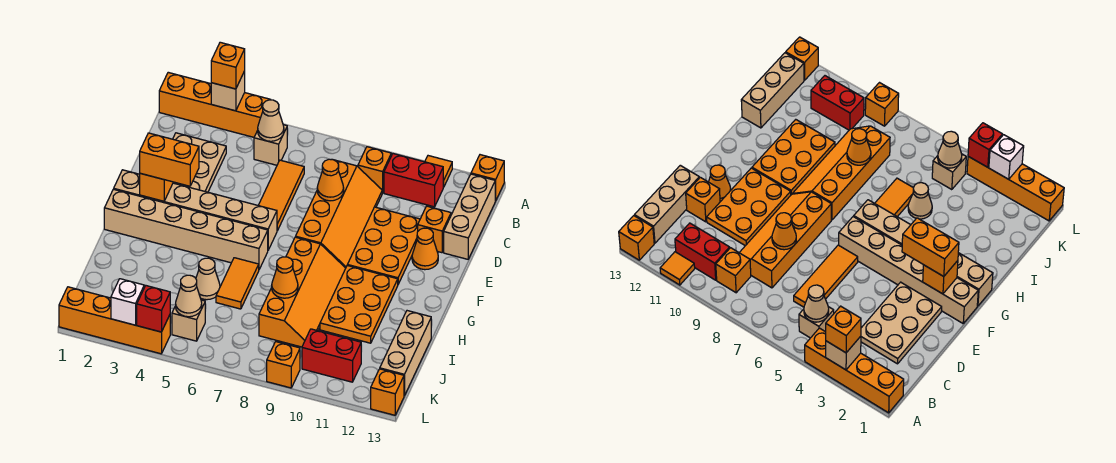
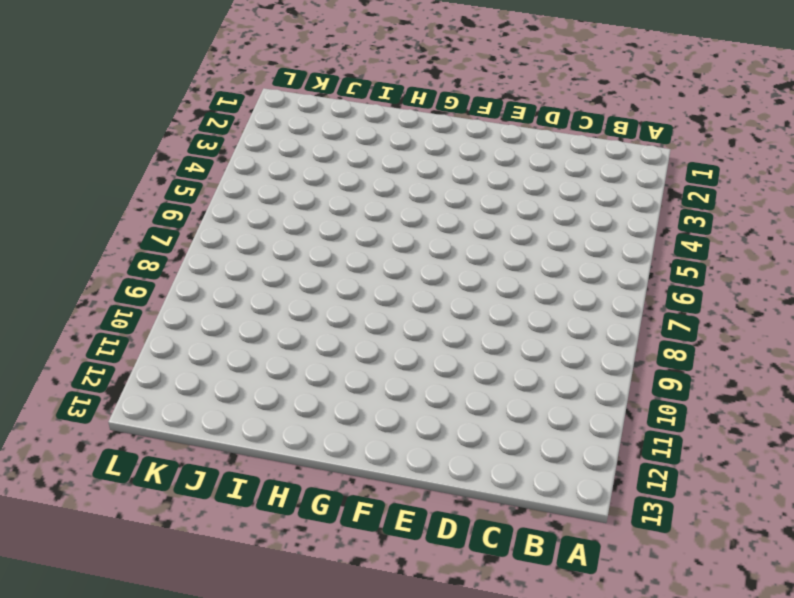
none -> orange brick A1:A4 level 1
none -> orange tile A11 level 1
none -> orange brick A13 level 1
none -> tan brick B5 level 1

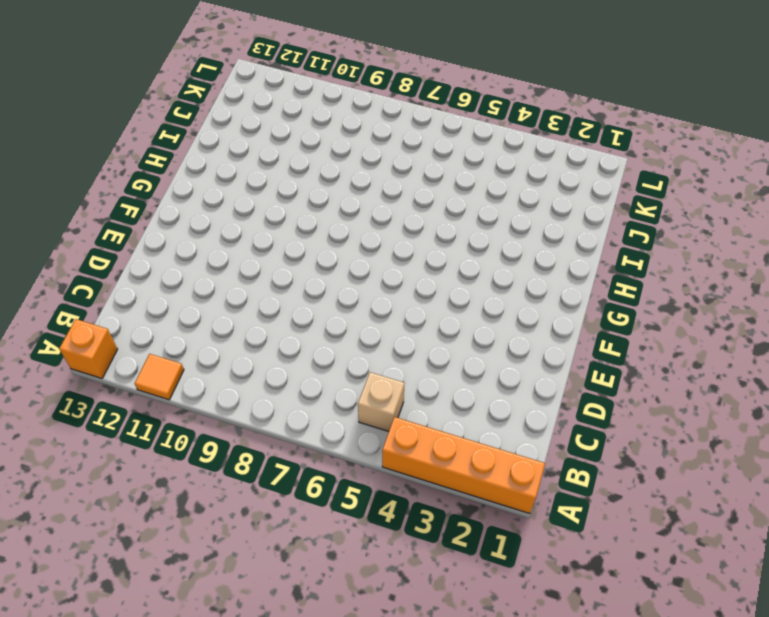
none -> orange brick B9 level 1
none -> red brick B10:B11 level 1
none -> tan brick B13:D13 level 1
none -> tan plate C2:E3 level 1

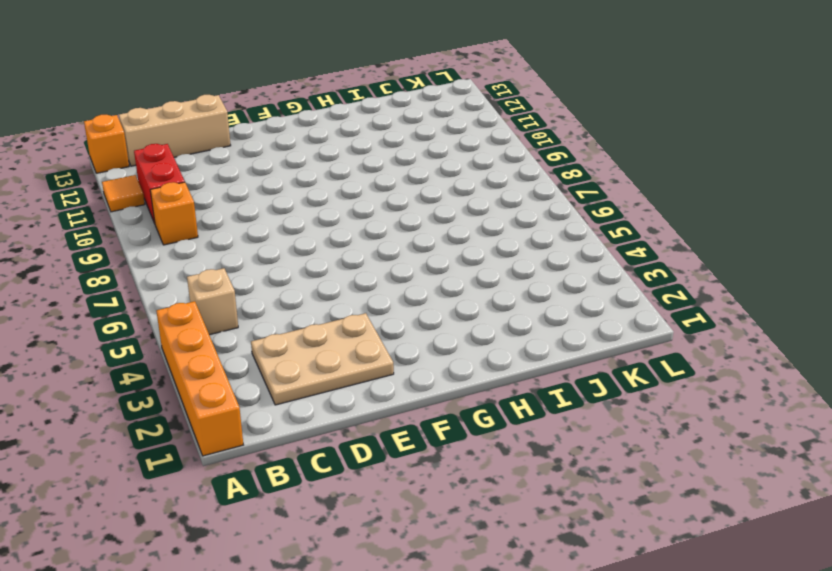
none -> orange tile C6:E6 level 1
none -> orange slope C8:F9 level 1 top 8
none -> orange plate D10:F11 level 1
none -> orange brick D12 level 1

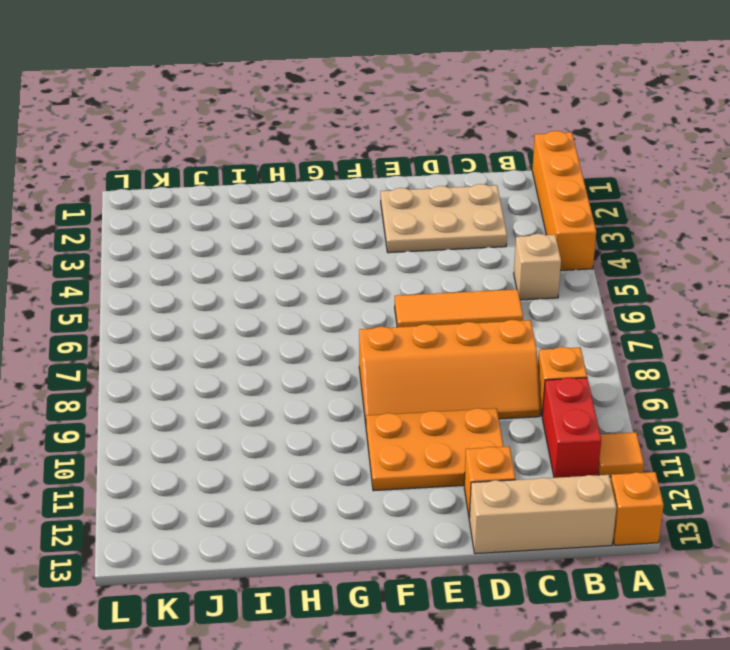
none -> orange cone E12 level 1
none -> tan brick F1:F6 level 1
none -> tan brick G1:G6 level 1
none -> orange slope G8:J9 level 1 top 8

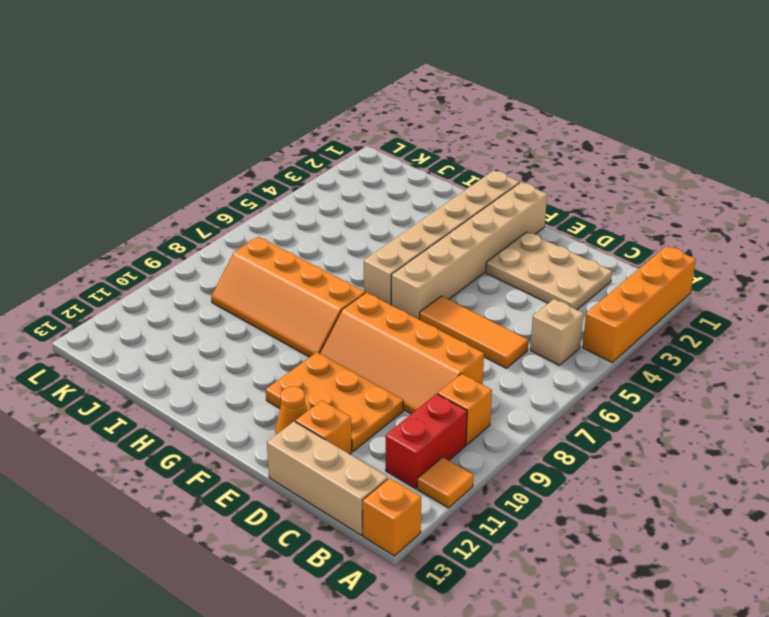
none -> orange plate G10:I11 level 1
none -> orange tile H6:I6 level 1
none -> tan cone I5 level 1
none -> tan brick I13:K13 level 1

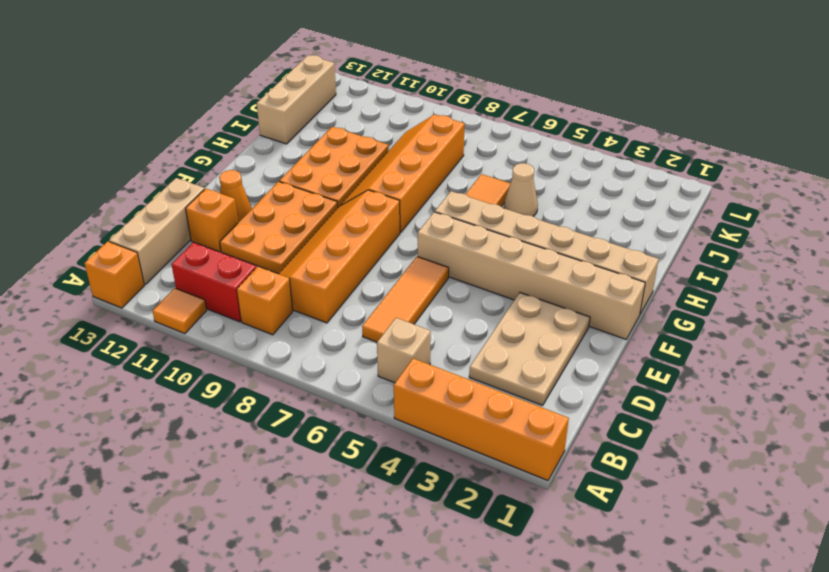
none -> tan brick K5 level 1
none -> red brick K10:K11 level 1
none -> orange brick L1:L4 level 1
none -> orange brick L9 level 1

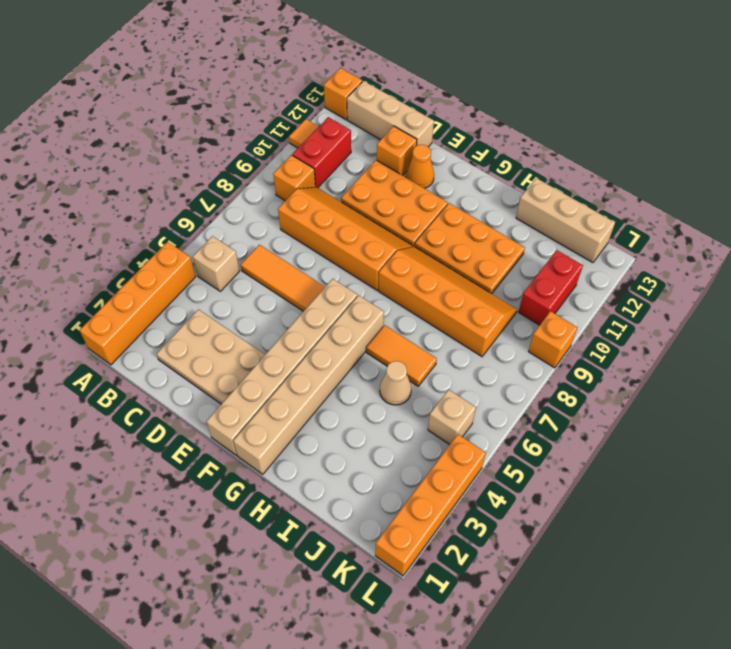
none -> orange brick L13 level 1
none -> tan brick A3 level 2
none -> tan cone B5 level 2
none -> orange cone D8 level 2

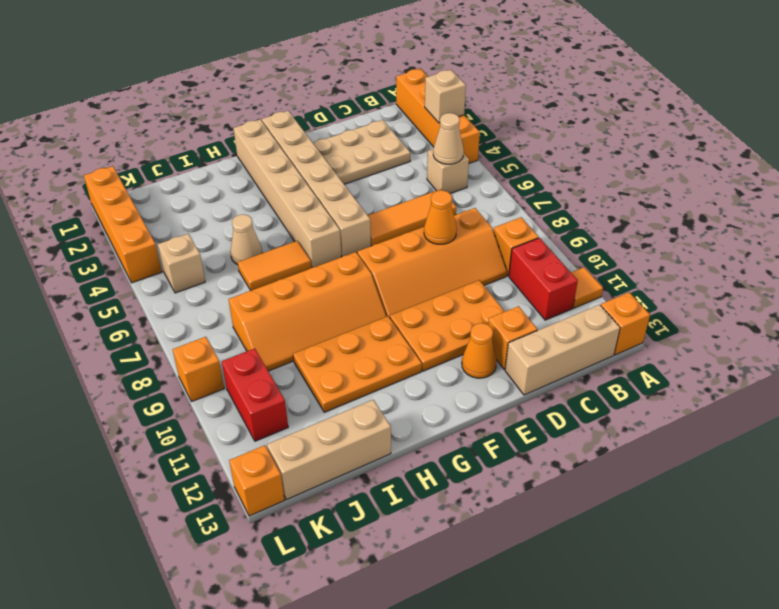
none -> orange brick F2 level 2
none -> orange cone I8 level 2
none -> tan cone K5 level 2
none -> white brick L3 level 2

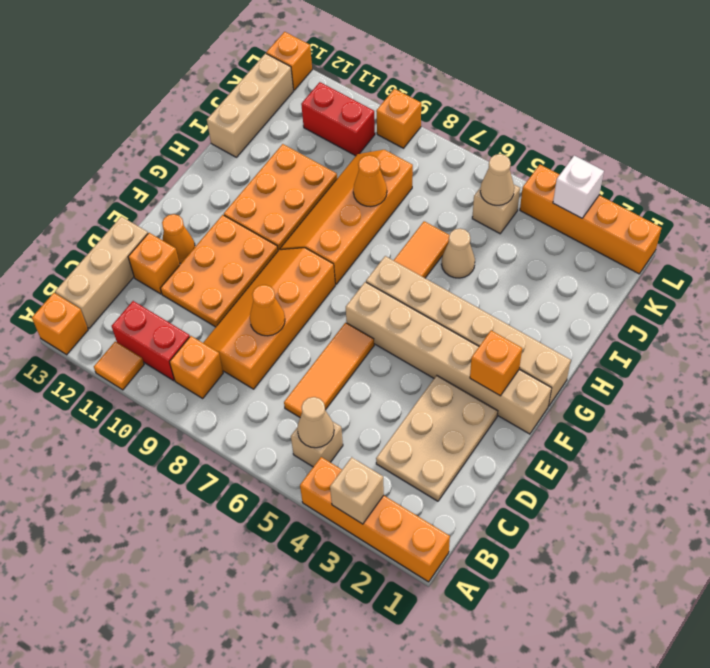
none -> red brick L4 level 2
none -> orange brick A3 level 3
none -> orange brick F2:F3 level 3

